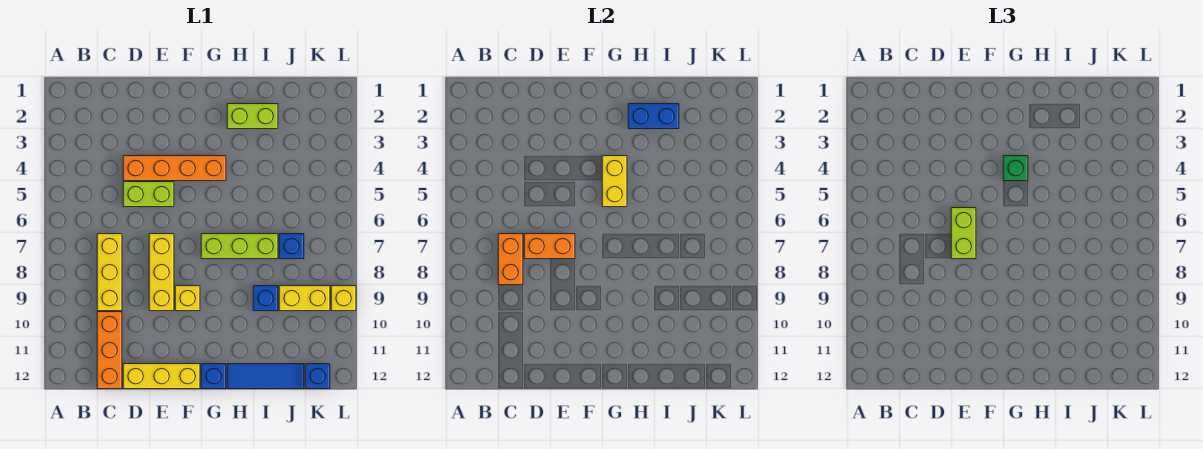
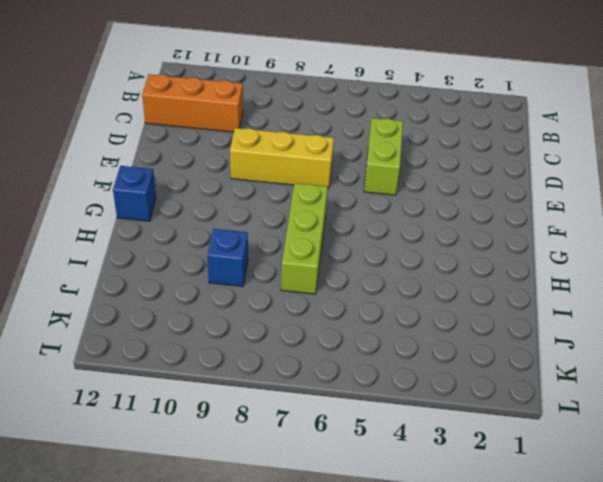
none -> yellow brick C7:C9 level 1
none -> orange brick D4:G4 level 1
none -> yellow brick D12:F12 level 1

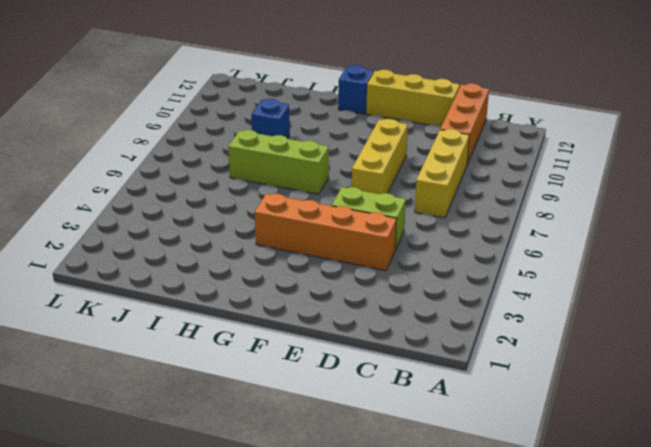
none -> yellow brick F9 level 1
none -> lime brick H2:I2 level 1
none -> blue tile H12:J12 level 1

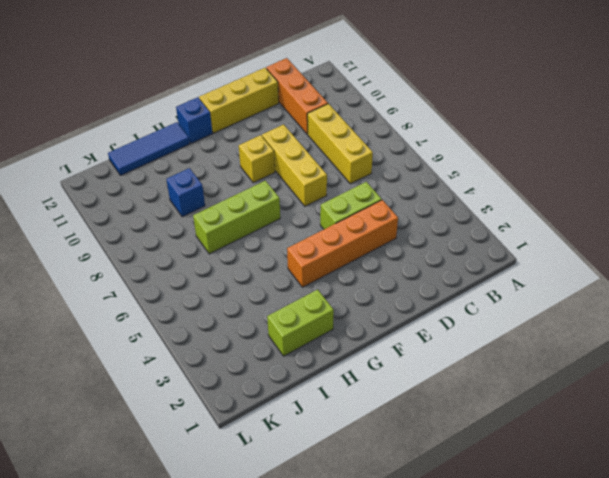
none -> blue brick J7 level 1
none -> yellow brick J9:K9 level 1
none -> blue brick K12 level 1

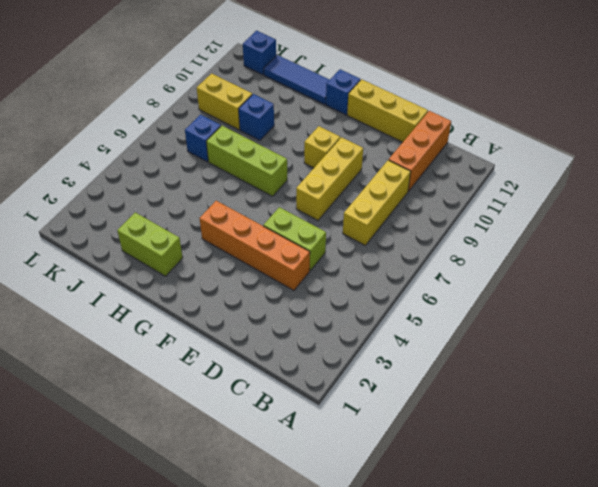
none -> yellow brick L9 level 1
none -> orange brick C7:C8 level 2
none -> orange brick D7:E7 level 2

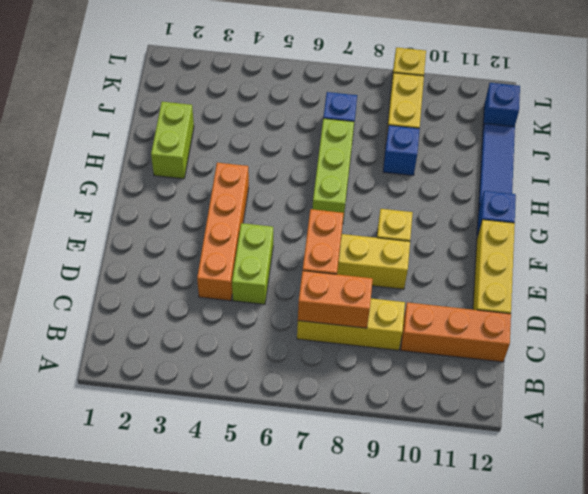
none -> yellow brick G4:G5 level 2
none -> blue brick H2:I2 level 2
none -> lime brick E6:E7 level 3

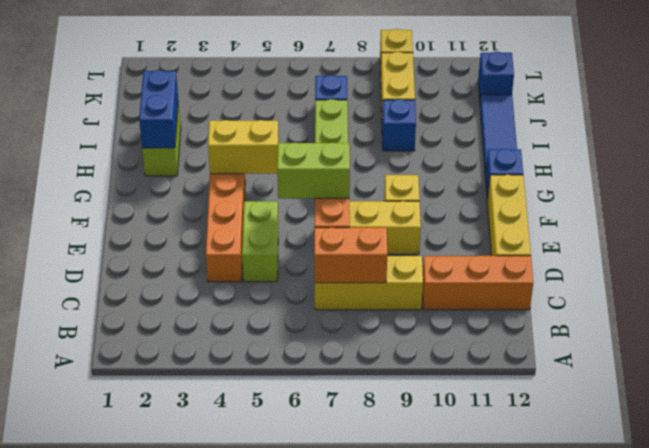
none -> green brick G4 level 3

